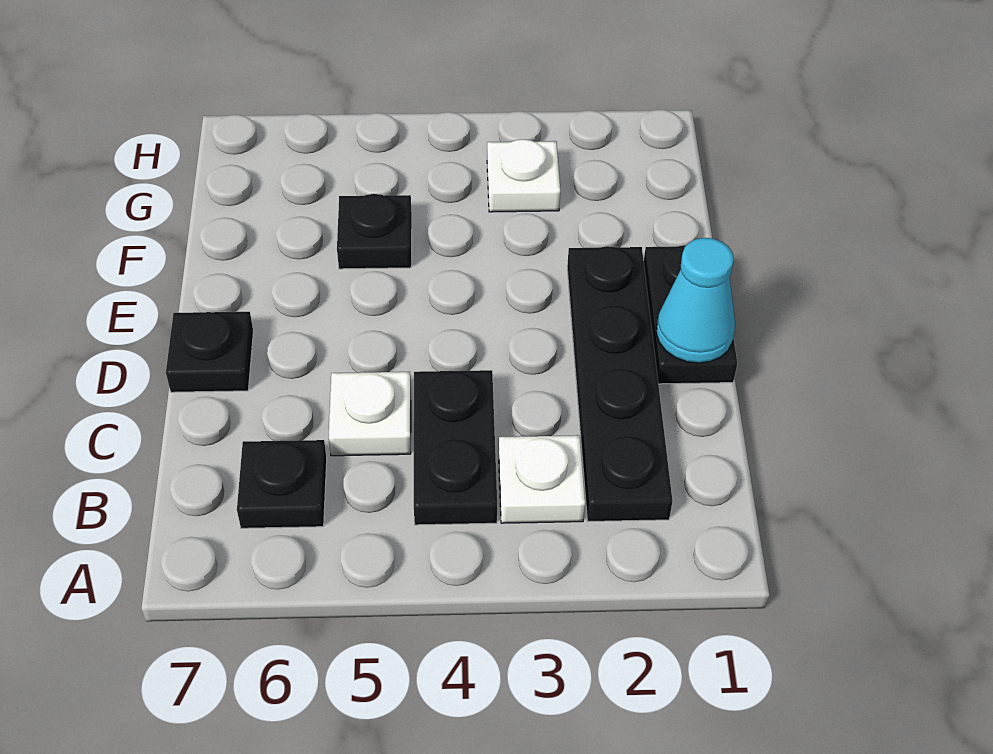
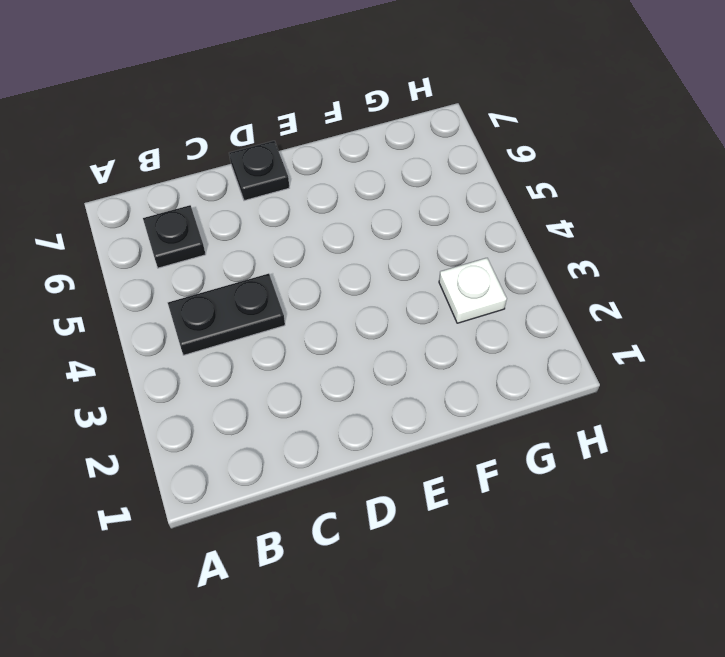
none -> black plate B2:E2 level 1
none -> white plate B3 level 1

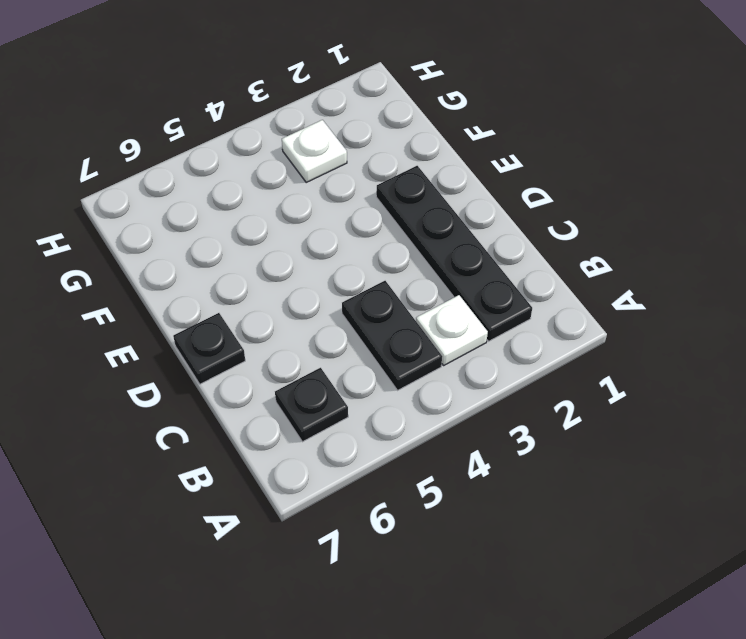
none -> white plate C5 level 1
none -> black plate D1:E1 level 1

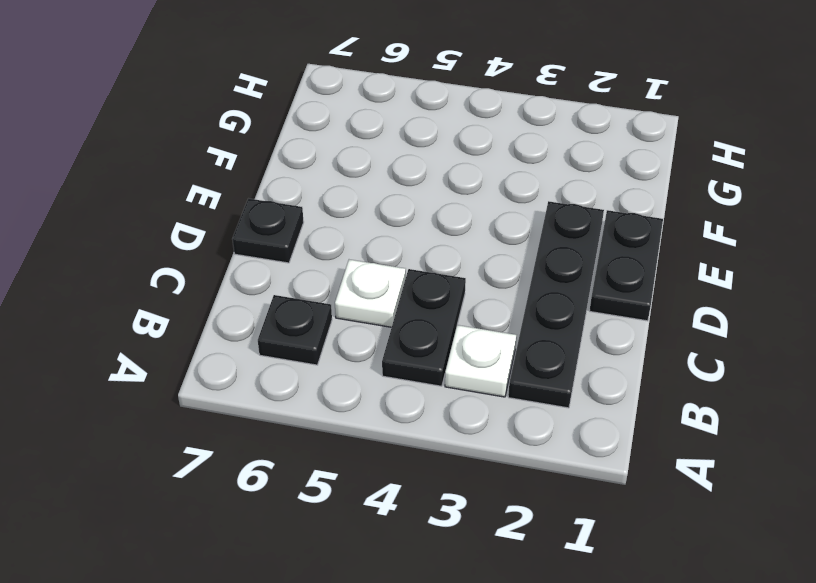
none -> black plate F5 level 1
none -> white plate G3 level 1

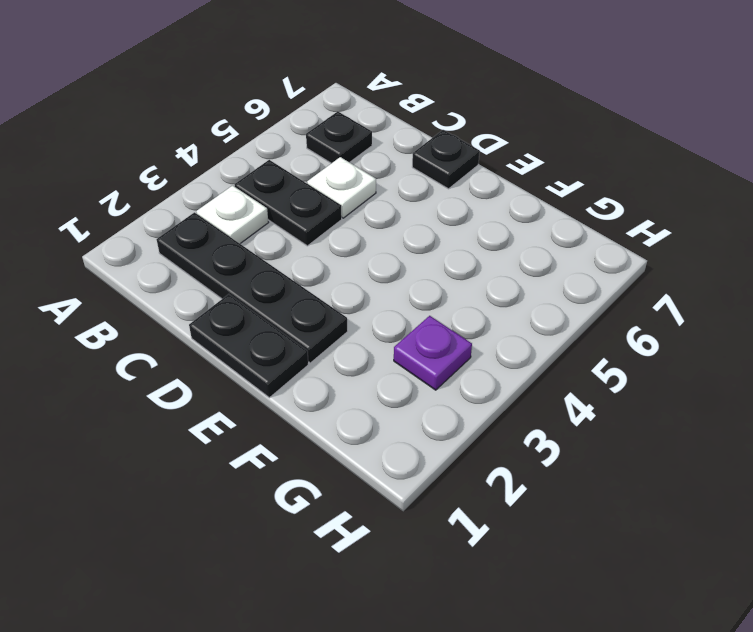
purple plate G3 level 1 -> white plate G3 level 1
none -> black plate F5 level 1
none -> cyan cone D1 level 2

